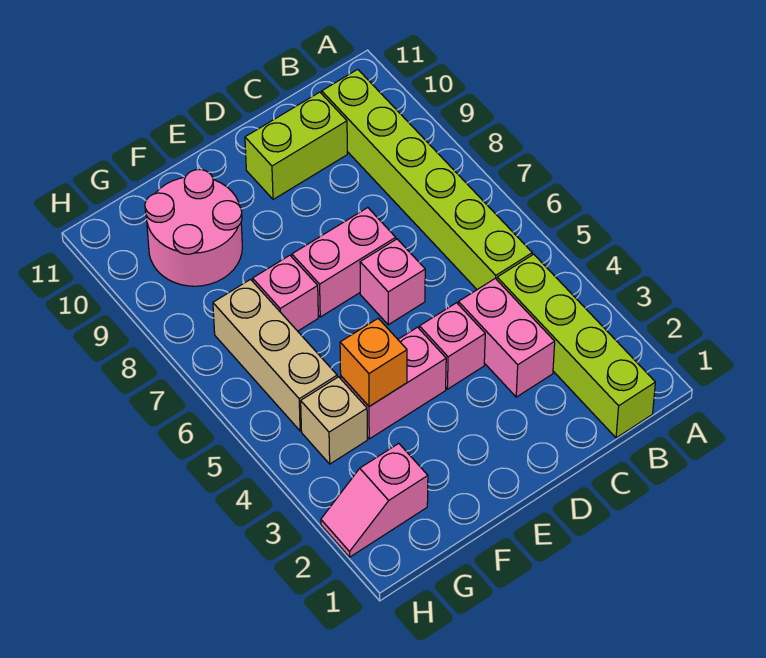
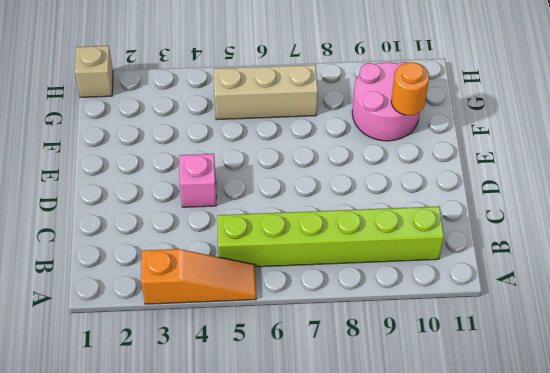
orange slope A3:A5 level 1 top 3 -> none
orange round brick F10 level 2 -> none
tan brick H1 level 1 -> tan brick G4 level 1
none -> lime brick B1:B4 level 1
none -> pink brick C3:C4 level 1
none -> lime brick C10:D10 level 1

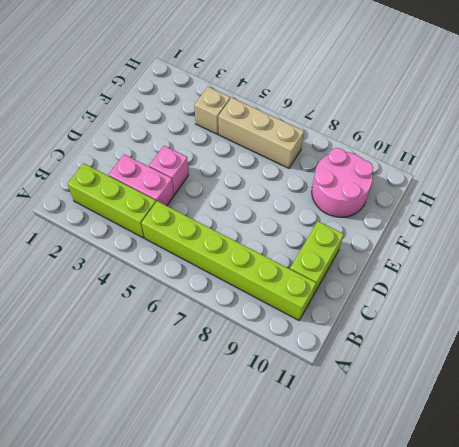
lime brick B2:B4 level 1 -> lime brick B1:B4 level 1
none -> pink brick D6 level 1
none -> pink brick D7:E7 level 1
none -> pink brick E4:F4 level 1

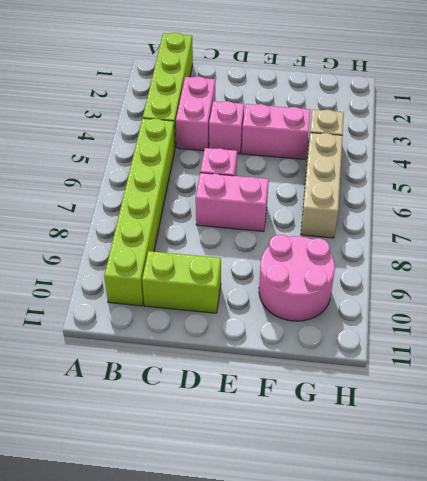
none -> pink brick F7 level 1
none -> pink slope G2:H2 level 1 top G
none -> orange brick F4 level 2

